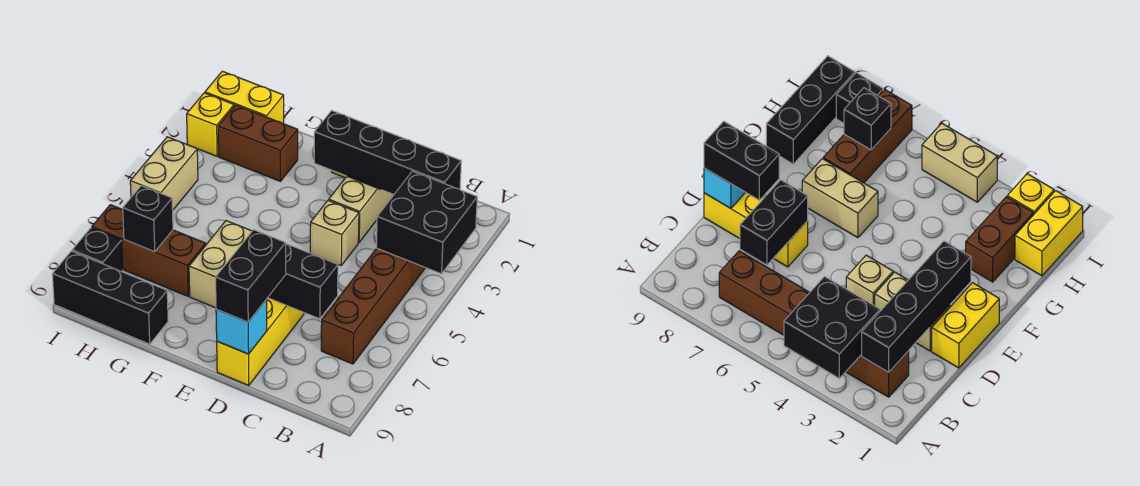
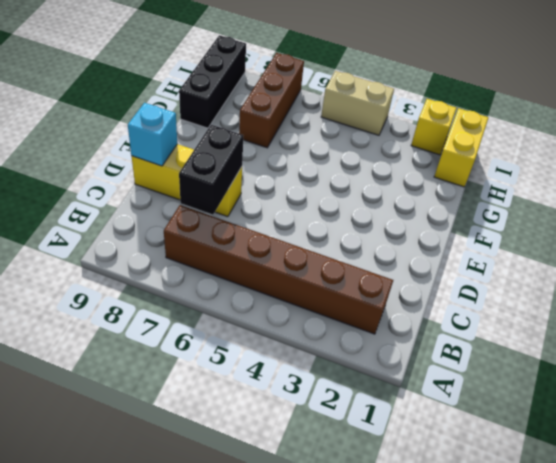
none -> yellow brick D1:E1 level 1
none -> tan brick D2:D3 level 1
none -> tan brick D4 level 1

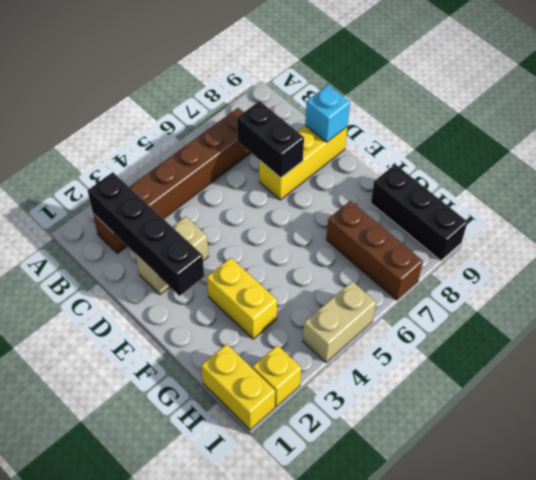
yellow brick F3:G3 level 1 -> yellow brick D1:E1 level 1
none -> tan brick D4 level 1
none -> tan brick F6:F7 level 1
none -> brown brick G2:H2 level 1

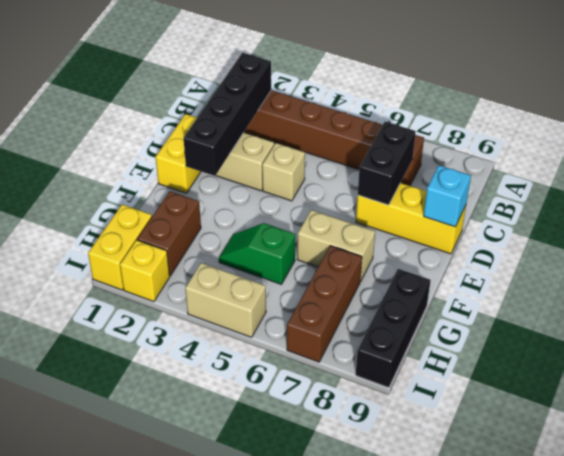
green slope G4:G5 level 1 top 5 -> none
none -> black brick I8 level 1
none -> black brick A3:B4 level 2
none -> black brick H7 level 2

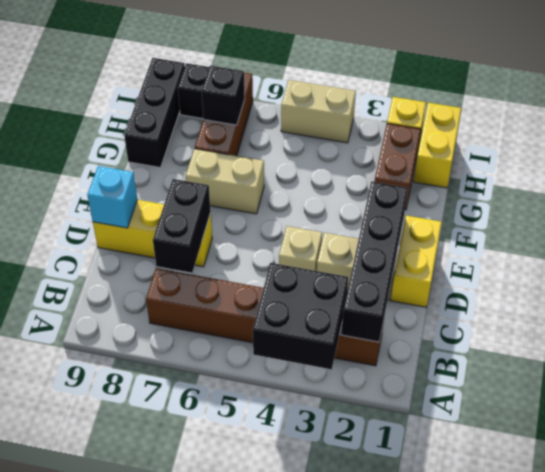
none -> black brick D8:D9 level 3

